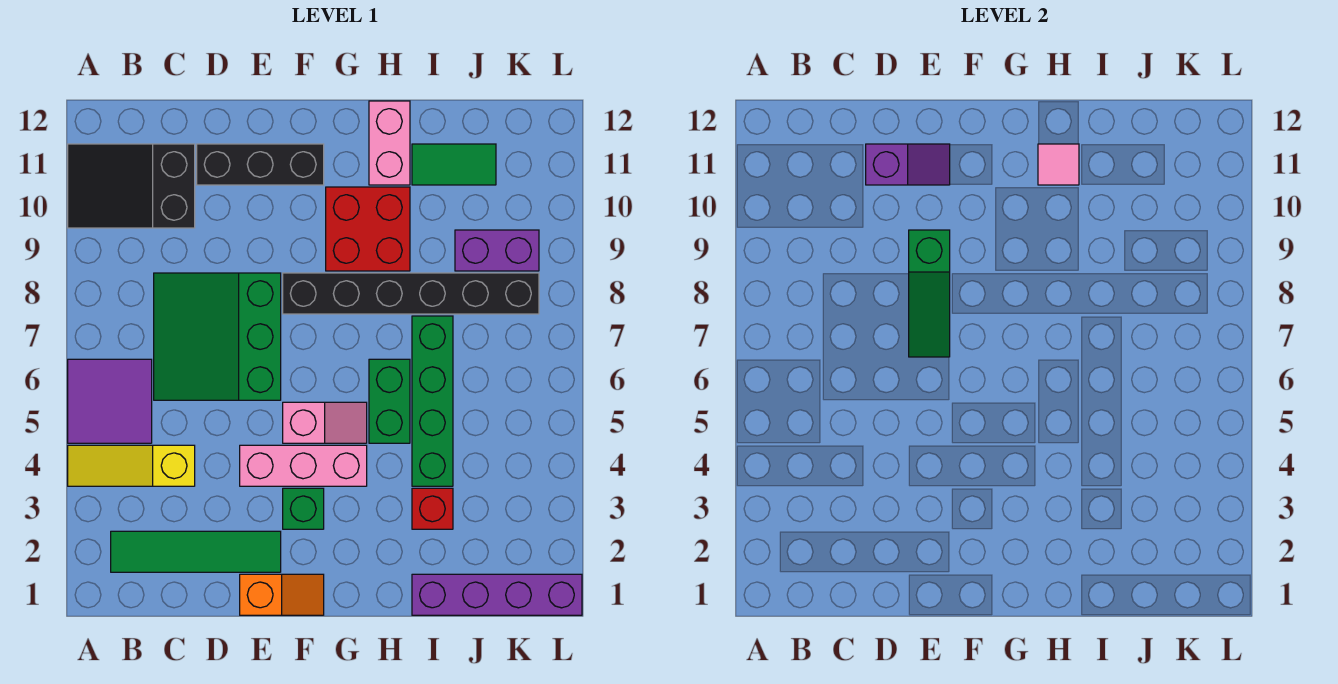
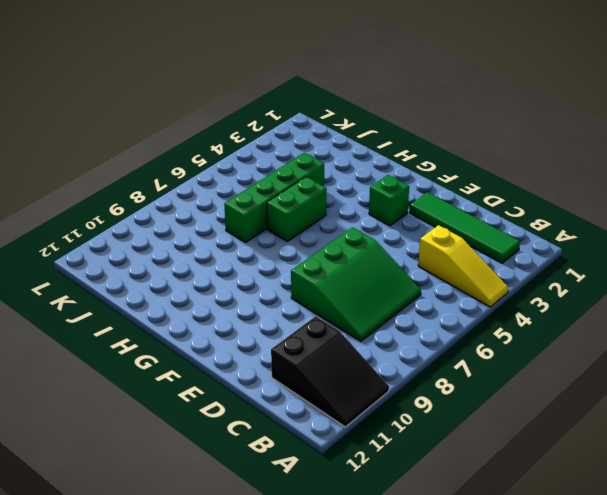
none -> purple tile A5:B6 level 1
none -> black brick D11:F11 level 1
none -> orange slope E1:F1 level 1 top E

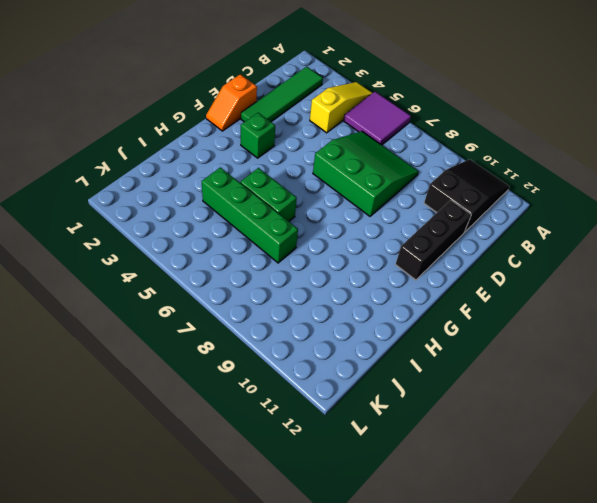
none -> pink brick E4:G4 level 1
none -> pink slope F5:G5 level 1 top F
none -> black brick F8:K8 level 1

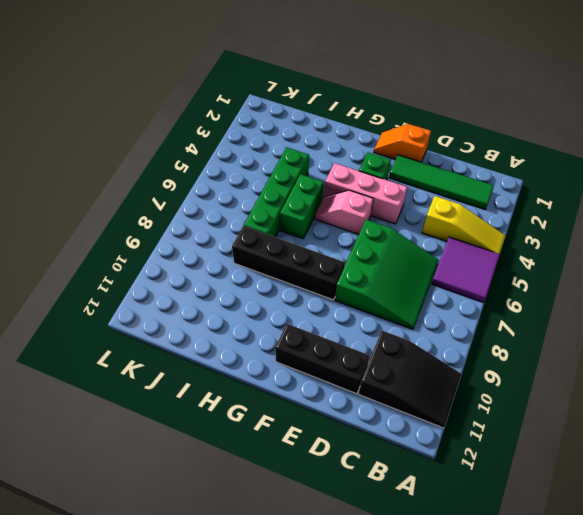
black brick F8:I8 level 1 -> black brick F8:K8 level 1
none -> red brick G9:H10 level 1
none -> pink brick H11:H12 level 1
none -> purple brick I1:L1 level 1

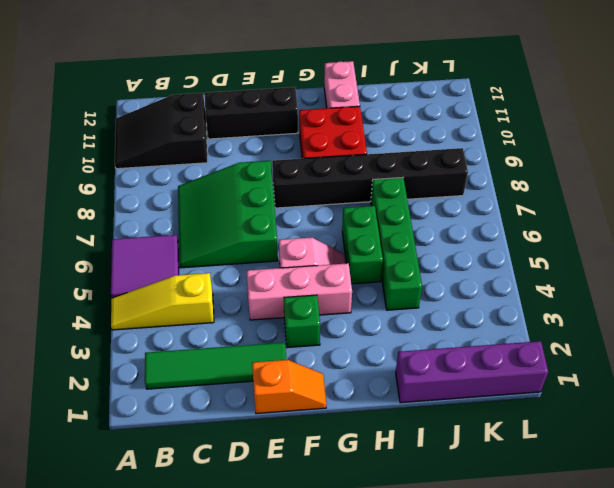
none -> red brick I3 level 1
none -> green tile I11:J11 level 1
none -> purple brick J9:K9 level 1

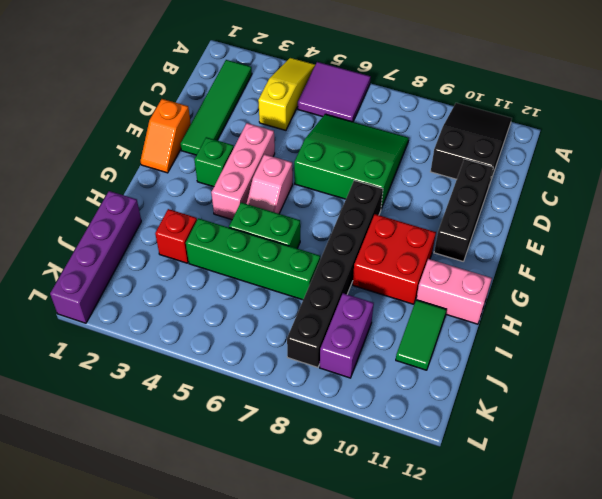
none -> purple slope D11:E11 level 2 top D
none -> green slope E7:E9 level 2 top 9
none -> pink tile H11 level 2

